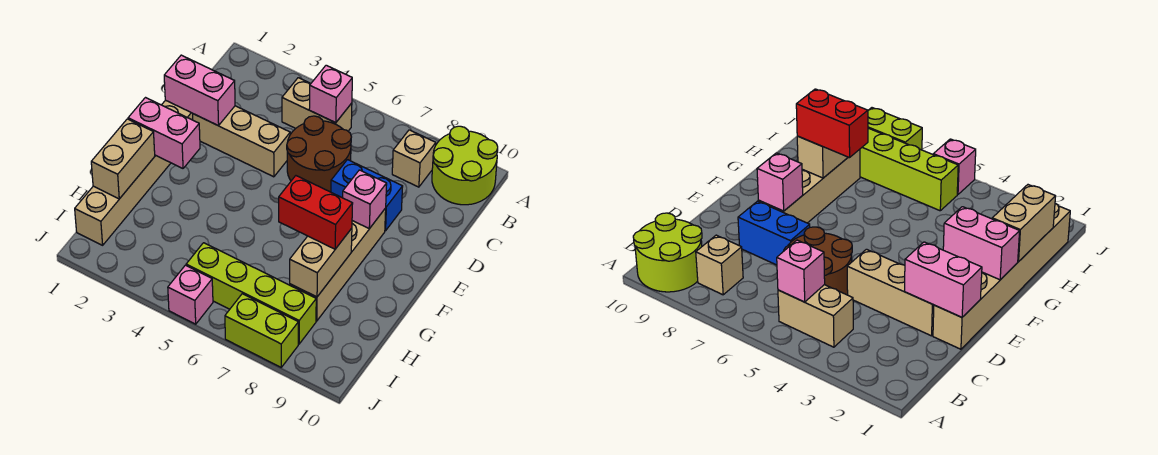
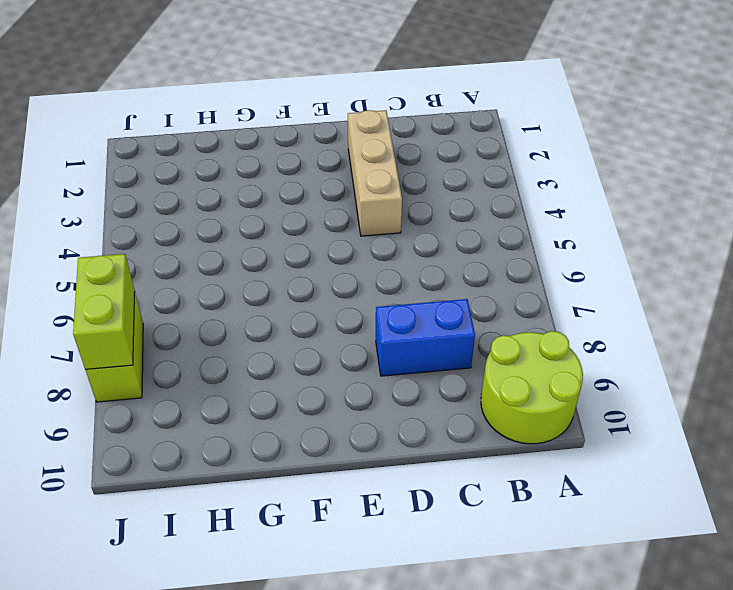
blue brick C8:D8 level 1 -> blue brick D7:D8 level 1
lime brick J7:J8 level 2 -> none
none -> tan brick B4:B5 level 1
none -> tan brick B8 level 1
none -> brown round brick C5:D6 level 1

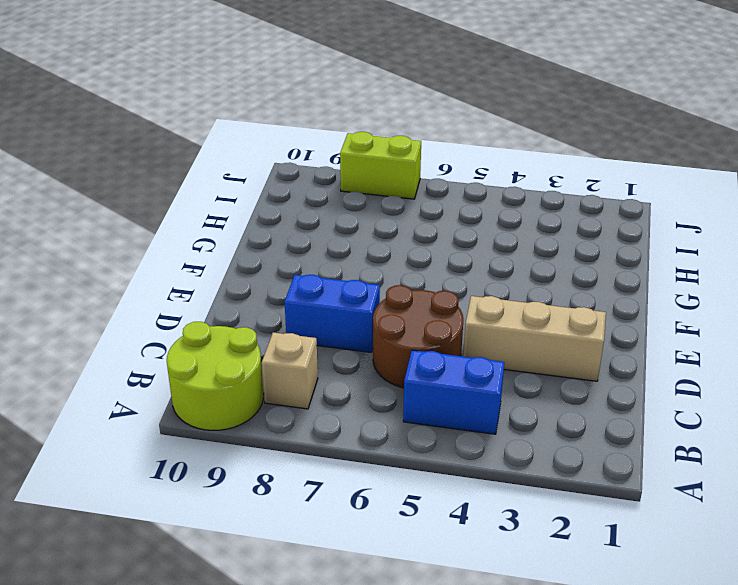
blue brick B4:B5 level 1 -> tan brick B4:B5 level 1
none -> tan brick D1:I1 level 1
none -> tan brick E8:H8 level 1
none -> lime brick I5:I8 level 1

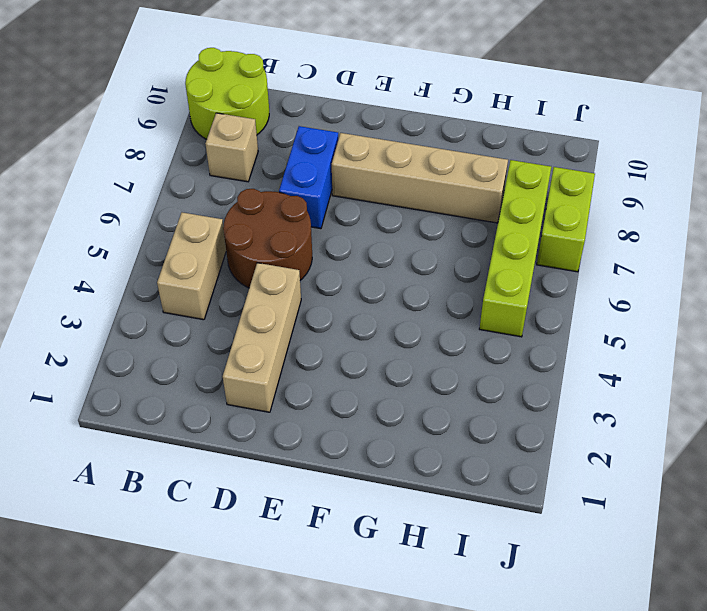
none -> tan brick D1:I1 level 1
none -> pink brick J5 level 1
none -> pink brick B5 level 2

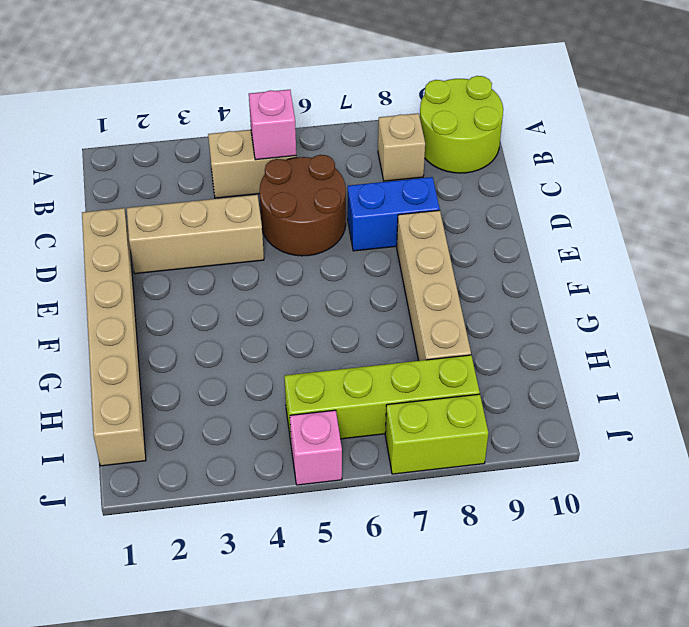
none -> pink brick D1:D2 level 2
none -> pink brick E8 level 2
none -> pink brick F1:F2 level 2

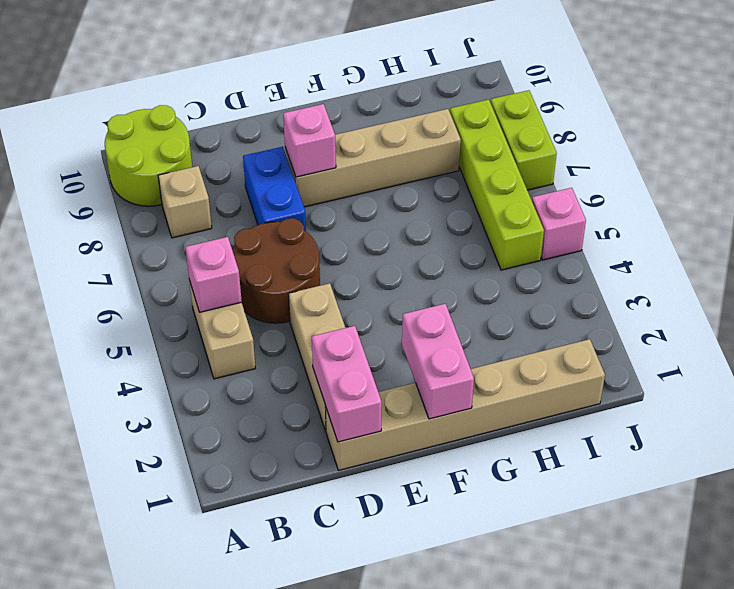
none -> tan brick G1:H1 level 2
none -> tan brick G8:H8 level 2
none -> red brick G7:G8 level 3

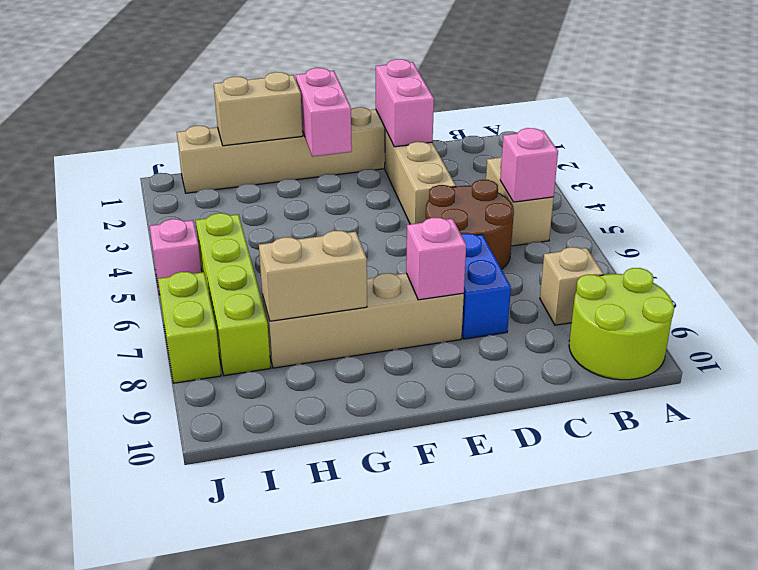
none -> red brick G7:G8 level 3

